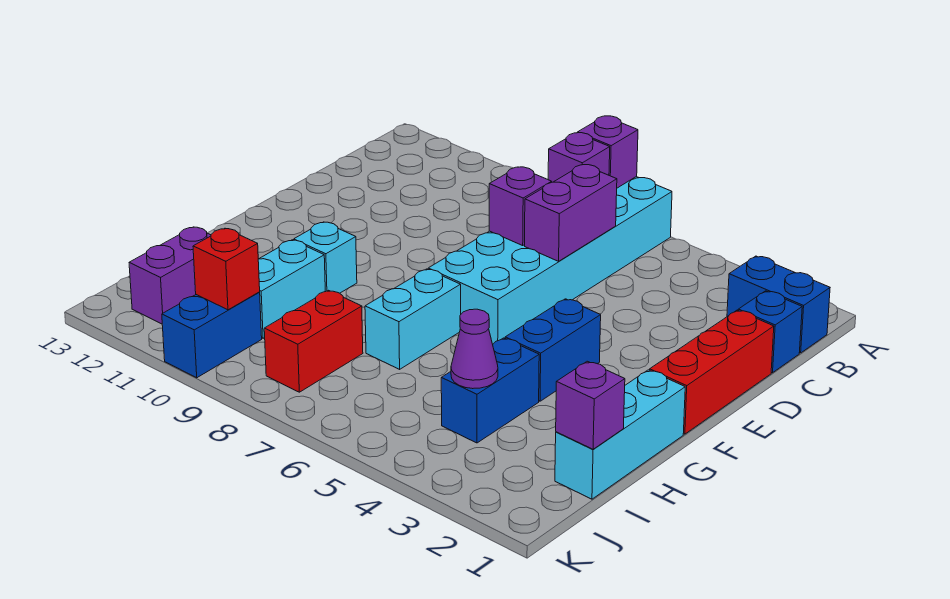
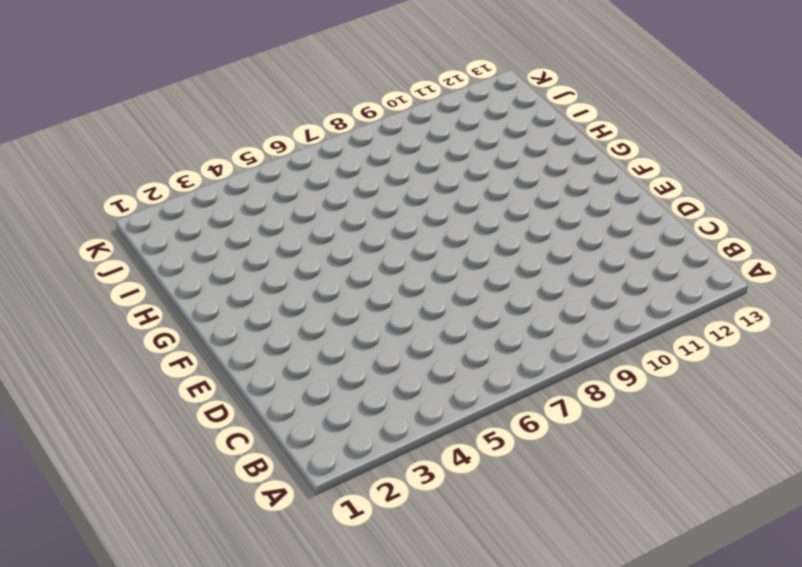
none -> cyan brick A6:F7 level 1
none -> blue brick B1:B2 level 1
none -> blue brick C1 level 1

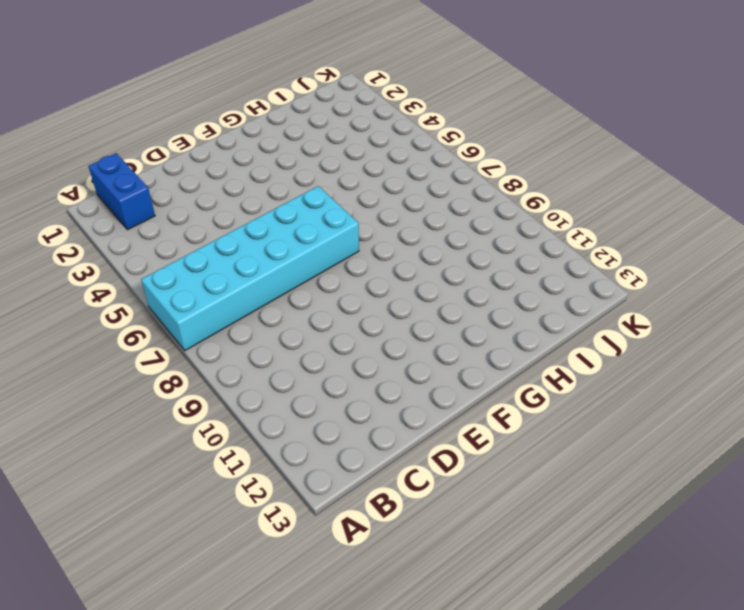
none -> blue brick C1 level 1
none -> red brick D1:F1 level 1
none -> blue brick F4:G4 level 1

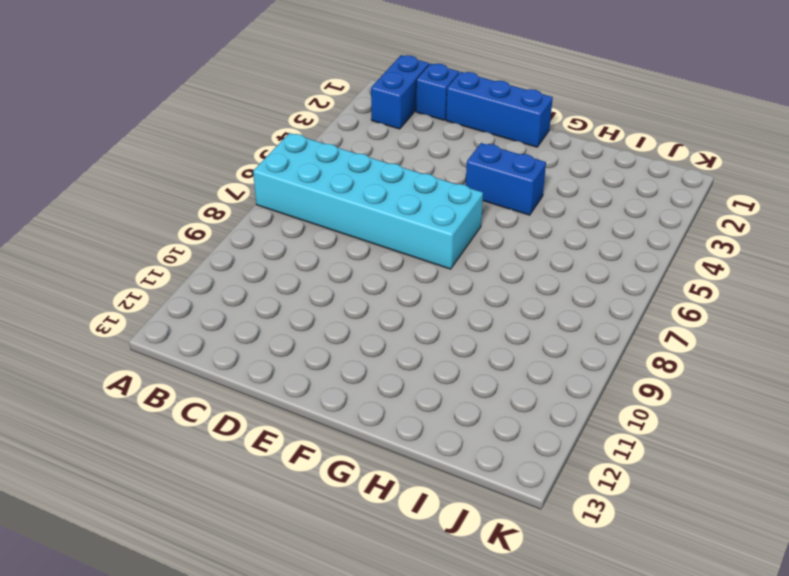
blue brick D1:F1 level 1 -> red brick D1:F1 level 1
none -> cyan brick G1:I1 level 1
none -> cyan brick G7:H7 level 1
none -> cyan brick G10 level 1

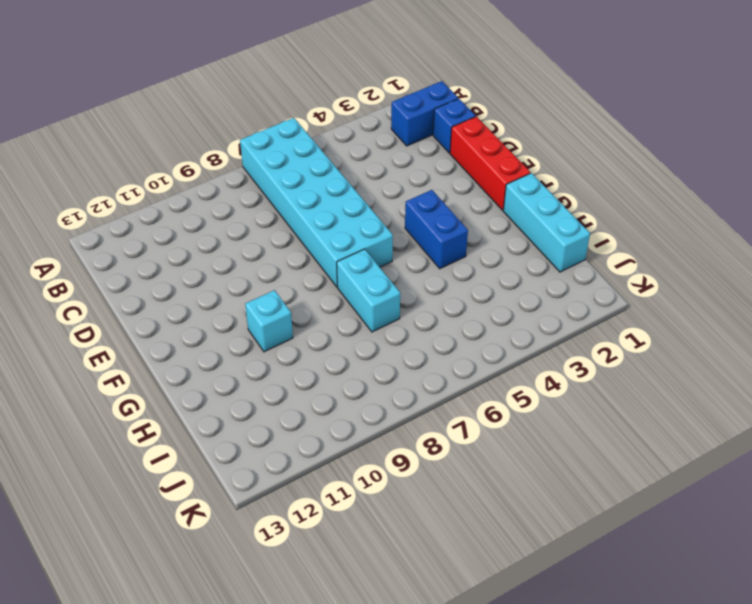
none -> blue brick H4:I4 level 1
none -> cyan brick H10:I10 level 1
none -> red brick I8:J8 level 1

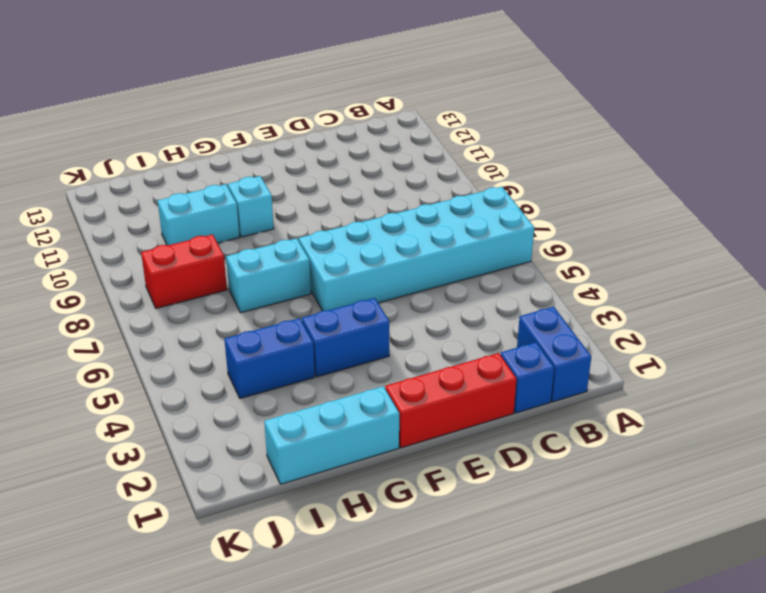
none -> purple brick I12:J12 level 1
none -> blue brick J10:K10 level 1
none -> purple brick A7 level 2

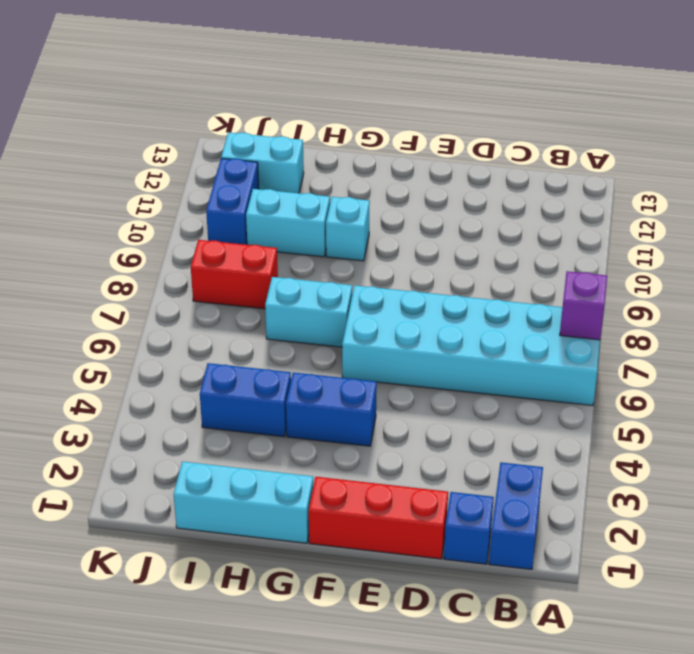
cyan brick I12:J12 level 1 -> purple brick I12:J12 level 1
blue brick J10:J11 level 1 -> blue brick J10:K10 level 1
none -> purple brick B7 level 2
none -> purple brick C6:D6 level 2
none -> purple brick D7 level 2

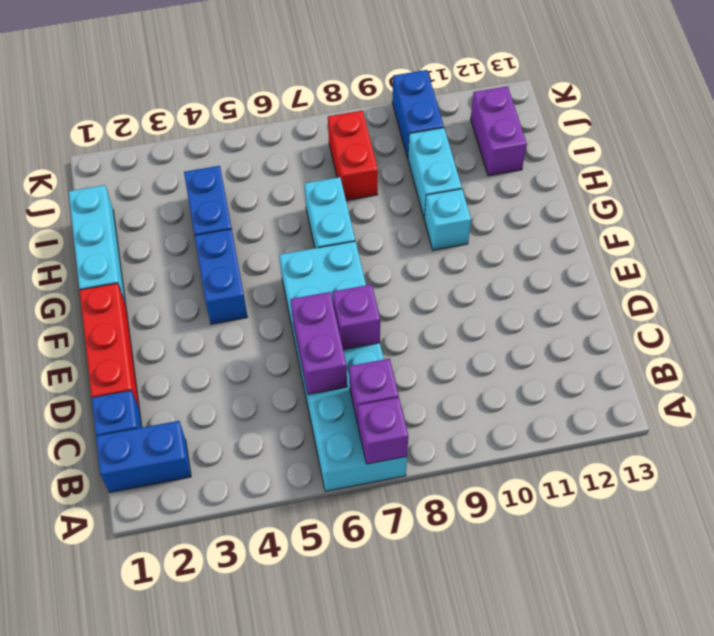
none -> purple brick I1 level 2
none -> purple cone I4 level 2
none -> red brick J10 level 2

